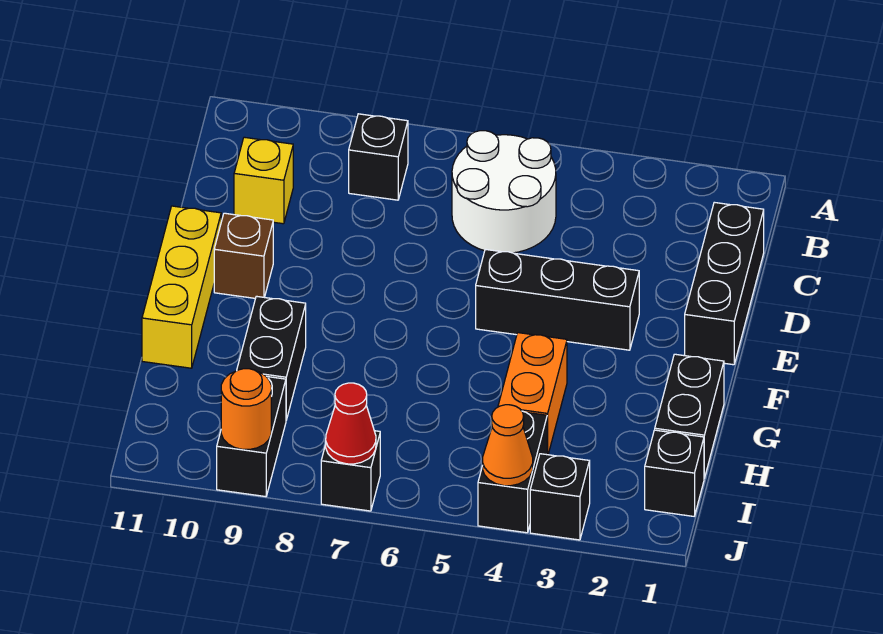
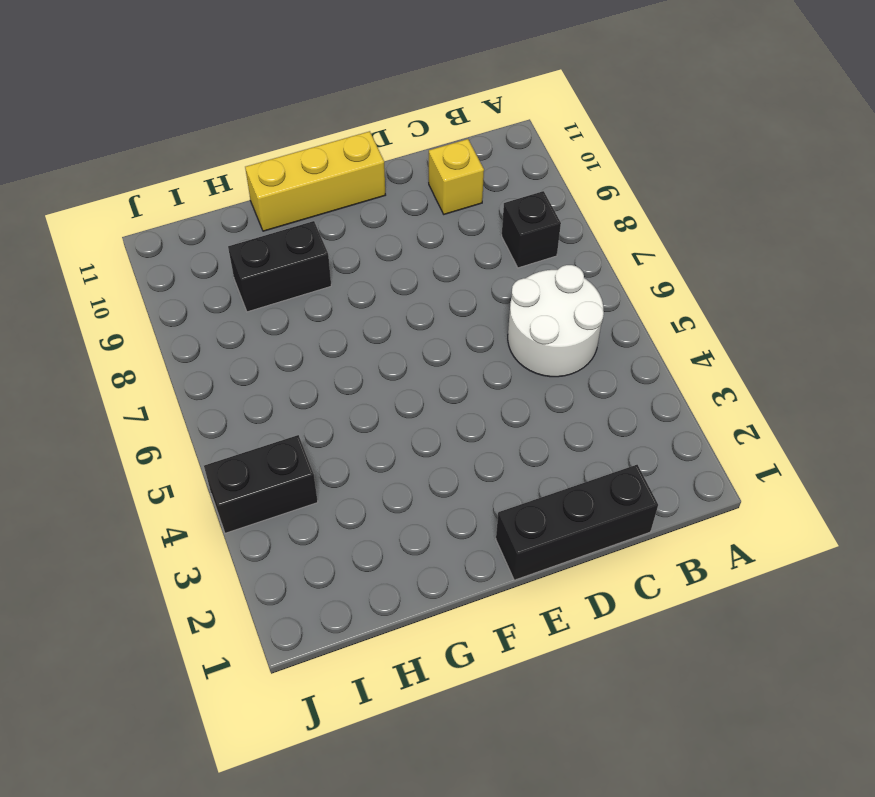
none -> black brick E3:E5 level 1
none -> brown brick E10 level 1
none -> black brick G1:H1 level 1

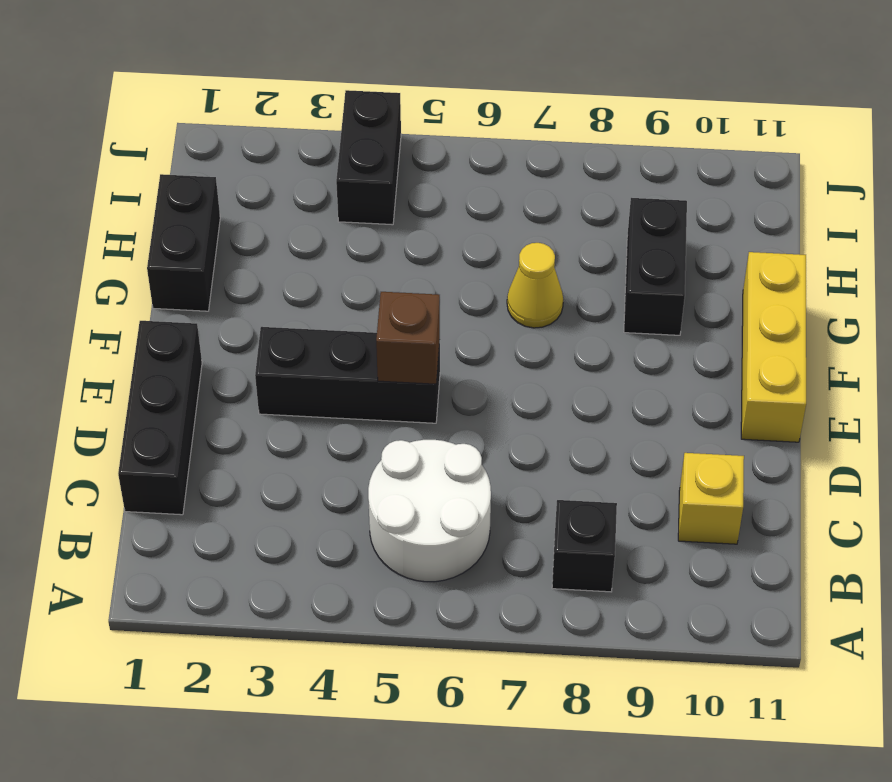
brown brick E5 level 2 -> brown brick E10 level 1
yellow cone G7 level 1 -> none
none -> orange brick G4:H4 level 1
none -> black brick I1 level 1
none -> black brick I9:J9 level 1

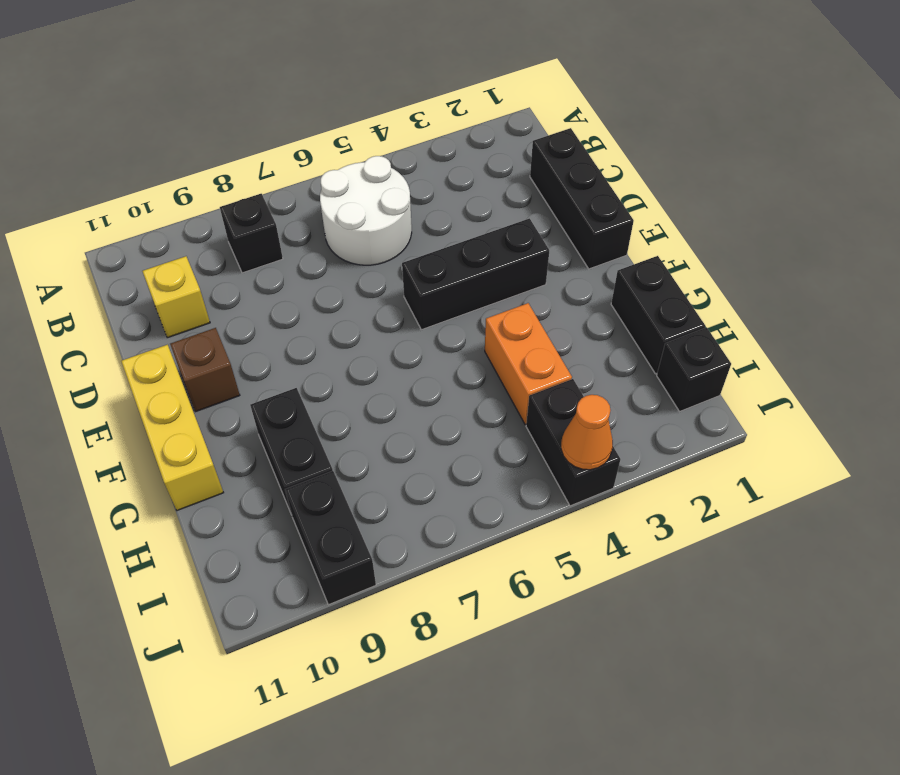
none -> black brick J3 level 1
none -> black brick J7 level 1
none -> red cone J7 level 2

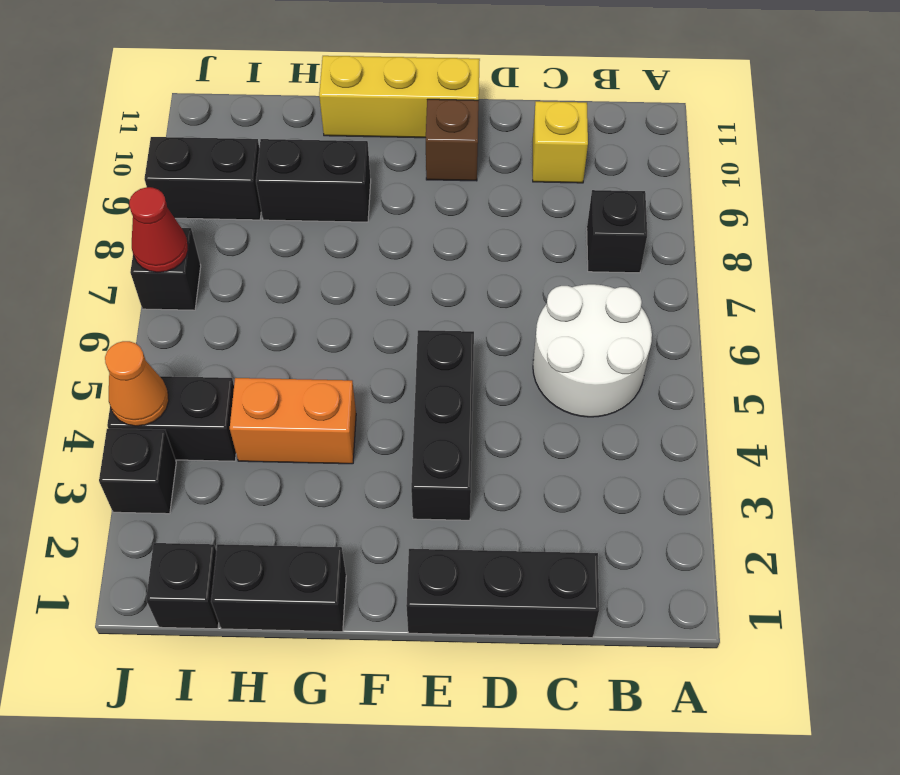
none -> orange round brick J9 level 2

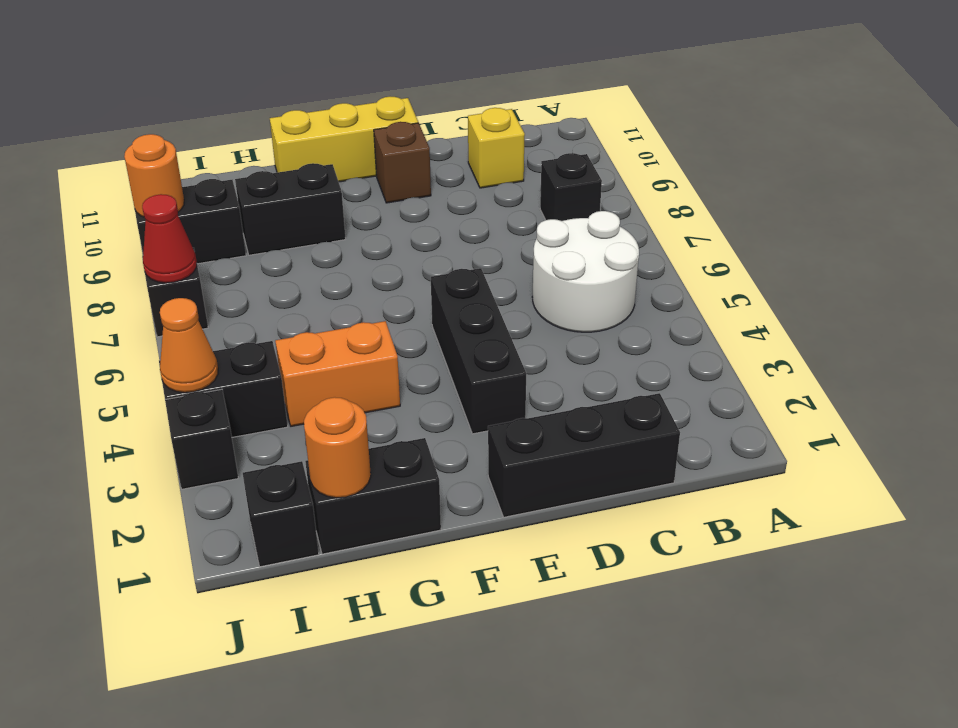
orange round brick H1 level 2 -> none

